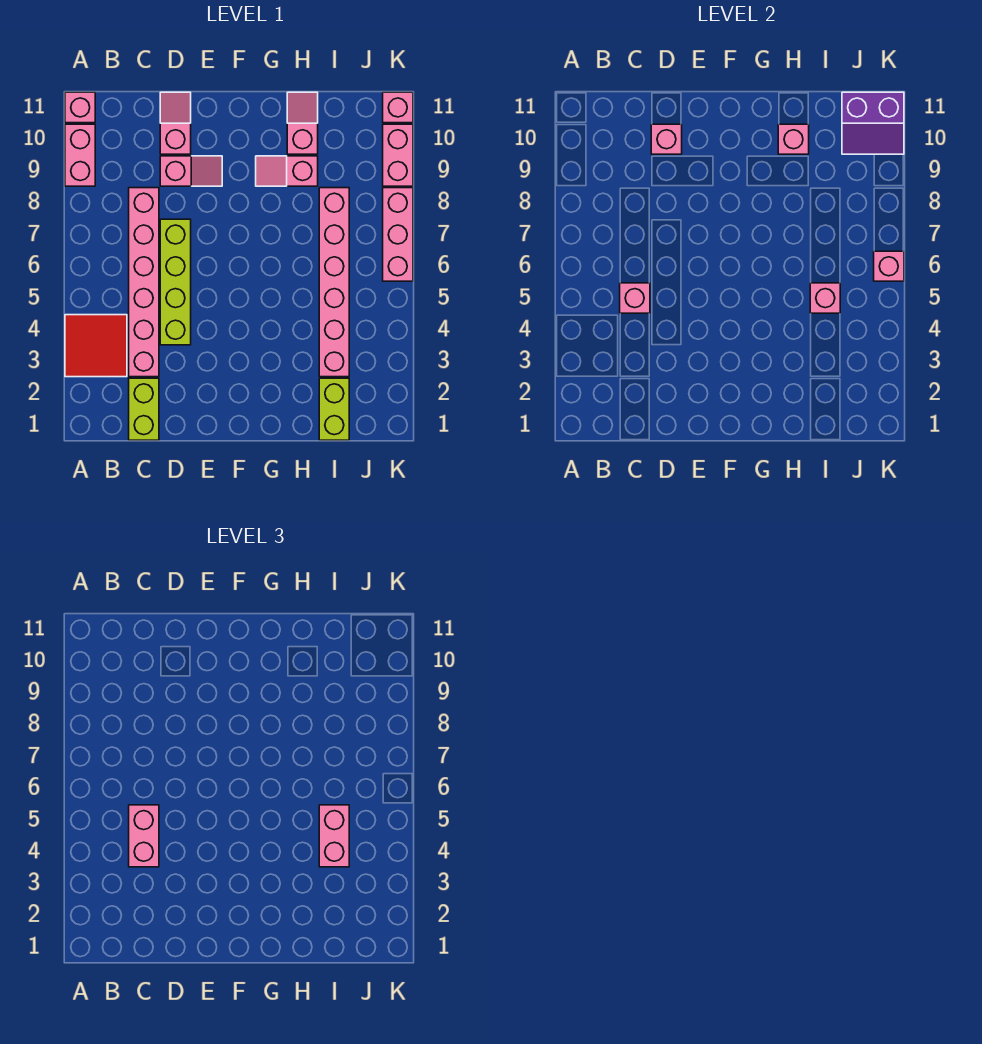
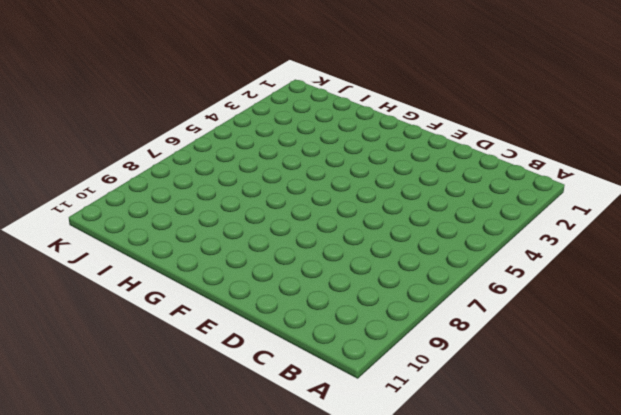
none -> red tile A3:B4 level 1
none -> pink brick A9:A10 level 1
none -> pink brick A11 level 1

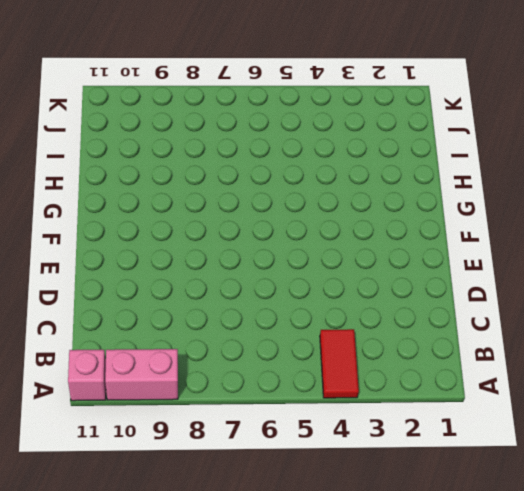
red tile A4:B4 level 1 -> red tile A3:B4 level 1
none -> lime brick C1:C2 level 1
none -> pink brick C3:C8 level 1
none -> lime brick D4:D7 level 1

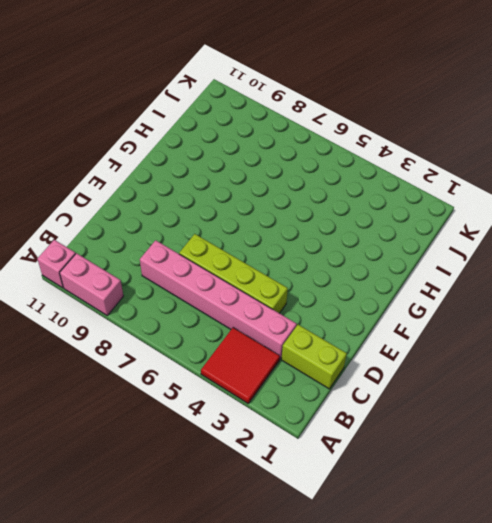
none -> pink slope D9:E9 level 1 top D
none -> pink slope D10:D11 level 1 top 10
none -> pink slope G9:H9 level 1 top H

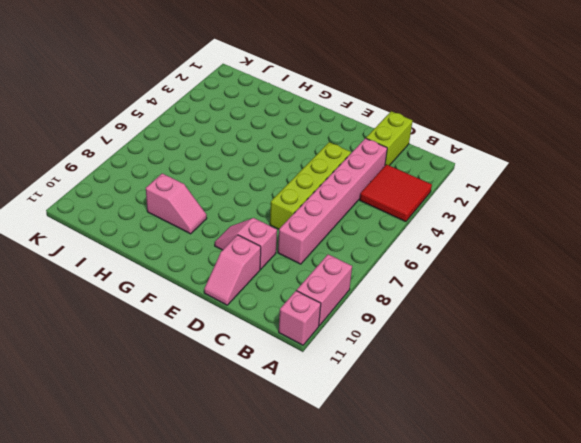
none -> pink slope H10:H11 level 1 top 10
none -> lime brick I1:I2 level 1
none -> pink brick I3:I8 level 1

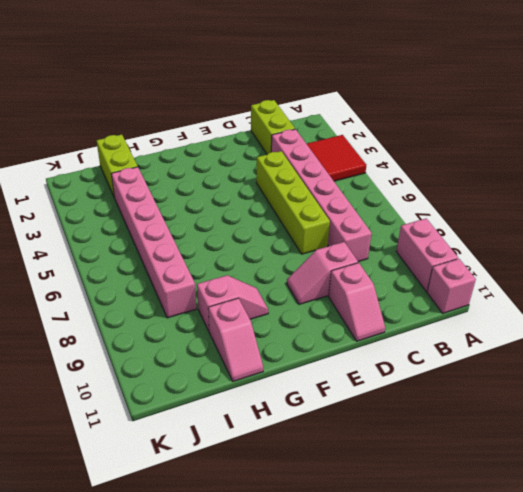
none -> pink brick K6:K8 level 1
none -> pink brick K9:K10 level 1
none -> pink brick K11 level 1

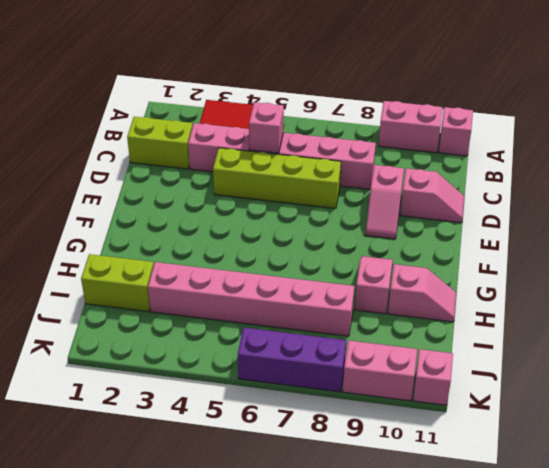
purple brick K6:K8 level 1 -> pink brick K6:K8 level 1
none -> pink brick D10 level 2
none -> pink brick H10 level 2
none -> pink brick I5 level 2

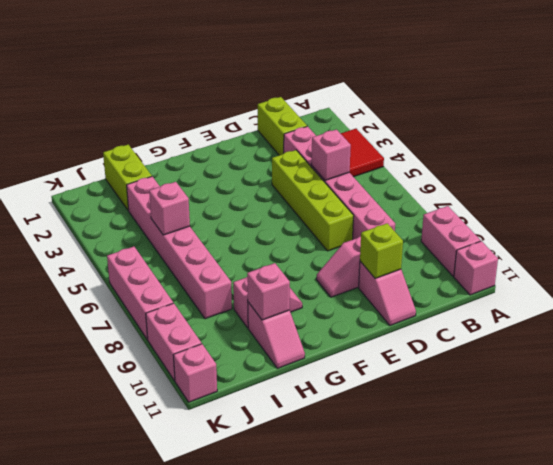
lime brick D10 level 2 -> pink brick D10 level 2
none -> purple slope J10:K11 level 2 top 11
none -> pink brick K6 level 2
none -> pink brick C4:C5 level 3

